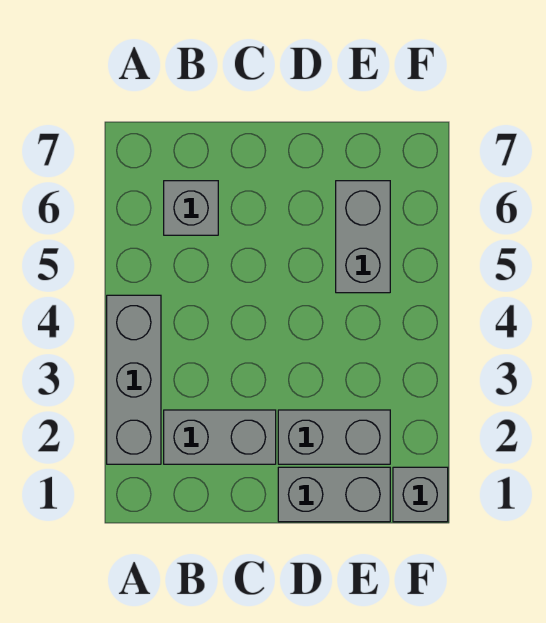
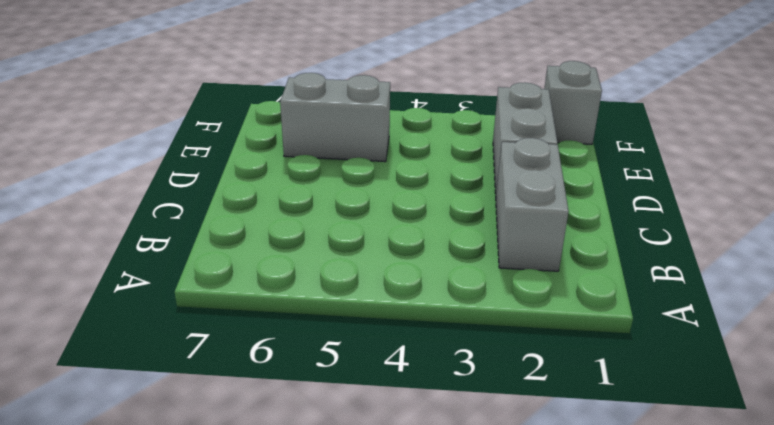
none -> grey brick A2:A4 level 1
none -> grey brick B6 level 1

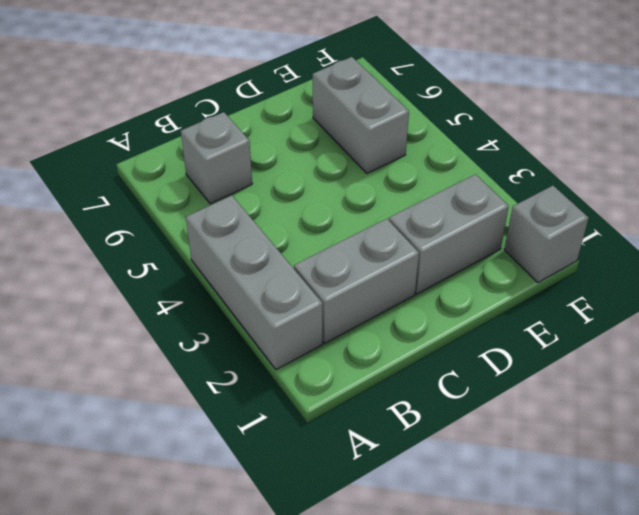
none -> grey brick D1:E1 level 1

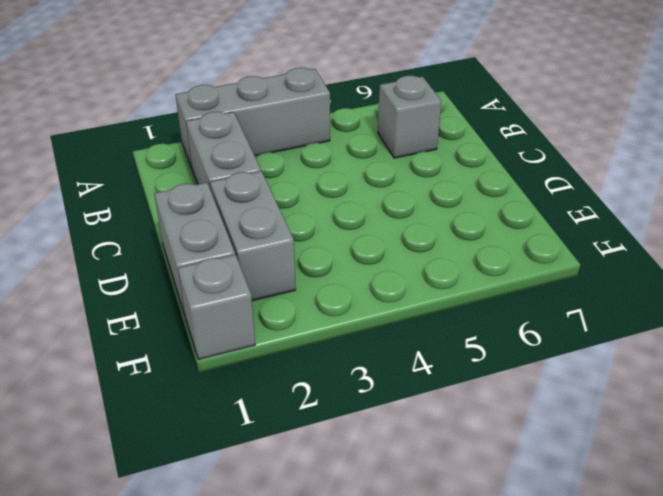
none -> grey brick E5:E6 level 1

